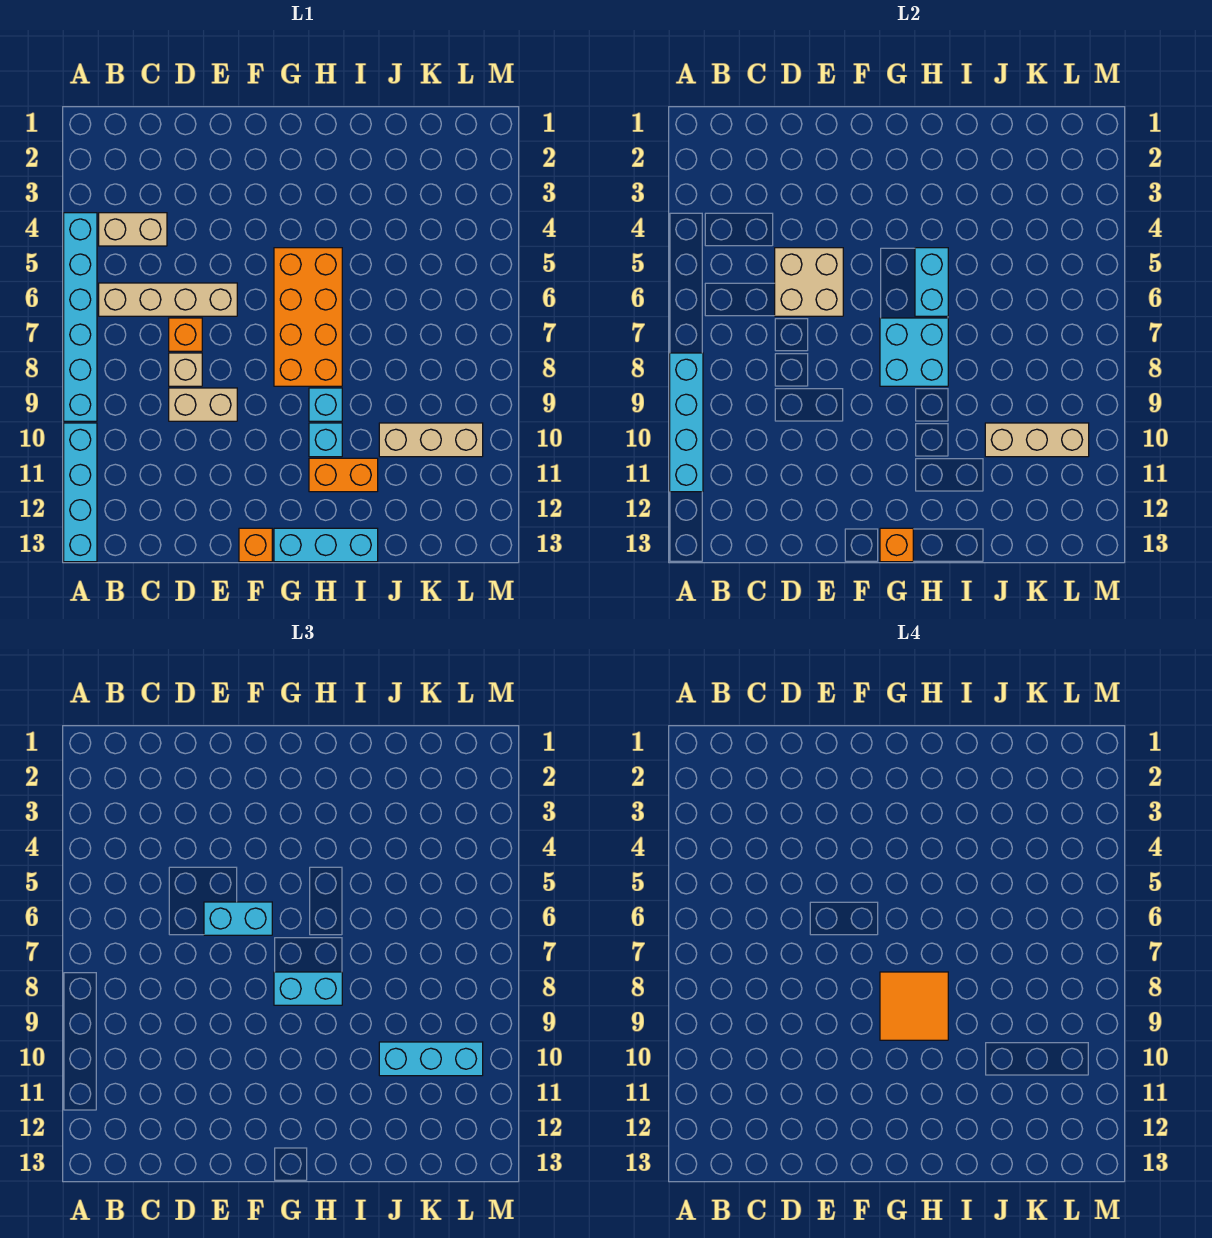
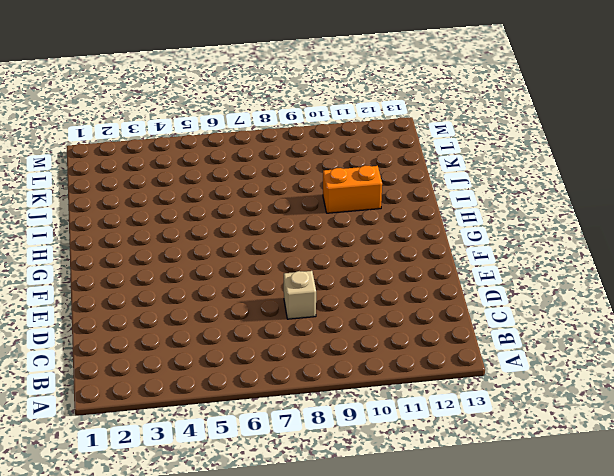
orange brick I10:I11 level 1 -> orange brick H11:I11 level 1
none -> cyan brick A4:A9 level 1
none -> cyan brick A10:A13 level 1
none -> tan brick B4:C4 level 1

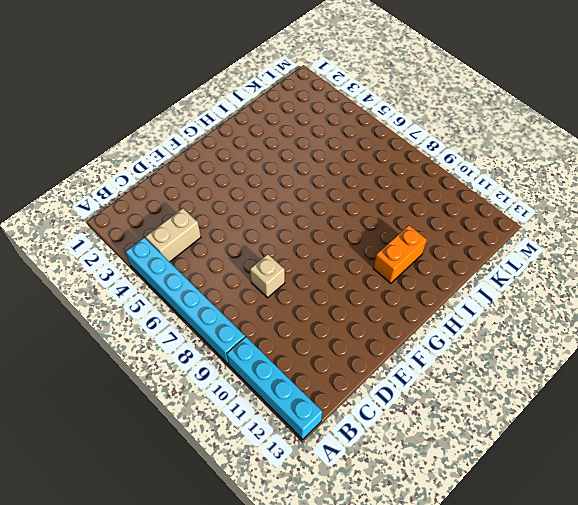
none -> tan brick B6:E6 level 1
none -> orange brick D7 level 1
none -> tan brick D9:E9 level 1

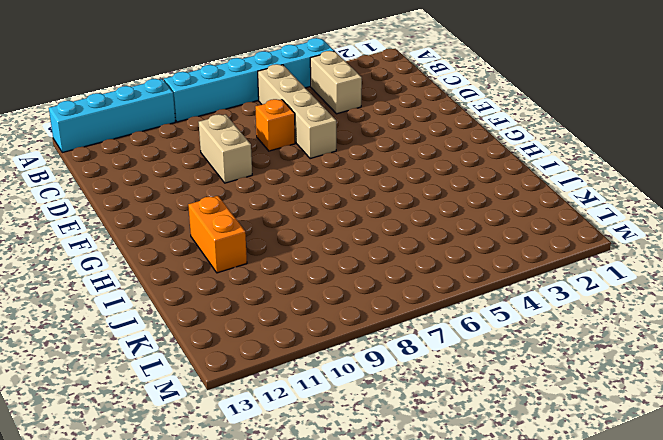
none -> tan brick D8 level 1
none -> orange brick F13 level 1
none -> orange brick G5:H8 level 1

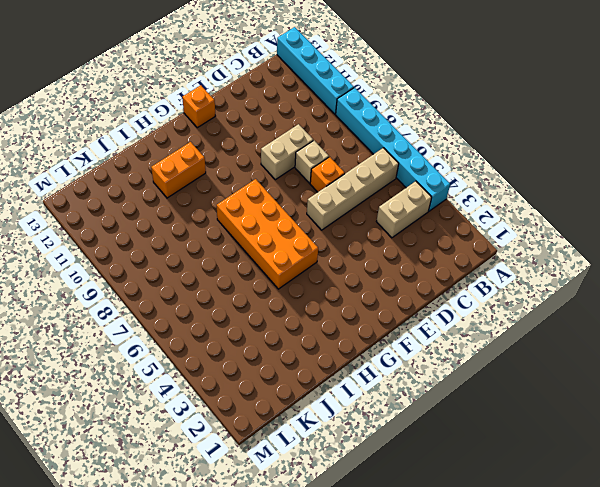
none -> cyan brick G13:I13 level 1
none -> cyan brick H9 level 1
none -> cyan brick H10 level 1

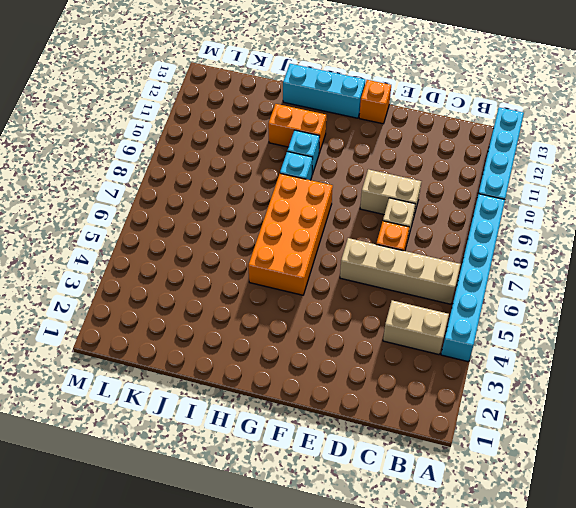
none -> tan brick J10:L10 level 1
none -> cyan brick A8:A11 level 2
none -> tan brick D5:E6 level 2

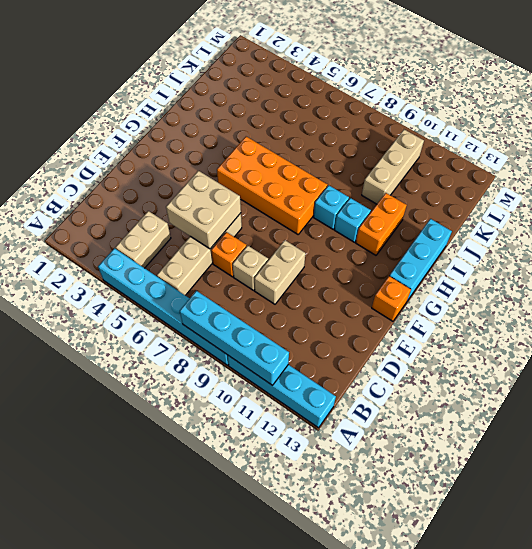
none -> cyan brick G7:H8 level 2
none -> orange brick G13 level 2
none -> cyan brick H5:H6 level 2

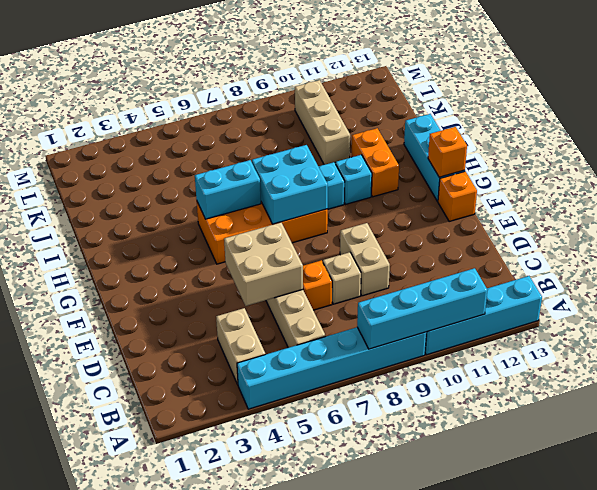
none -> tan brick J10:L10 level 2
none -> cyan brick E6:F6 level 3
none -> cyan brick G8:H8 level 3

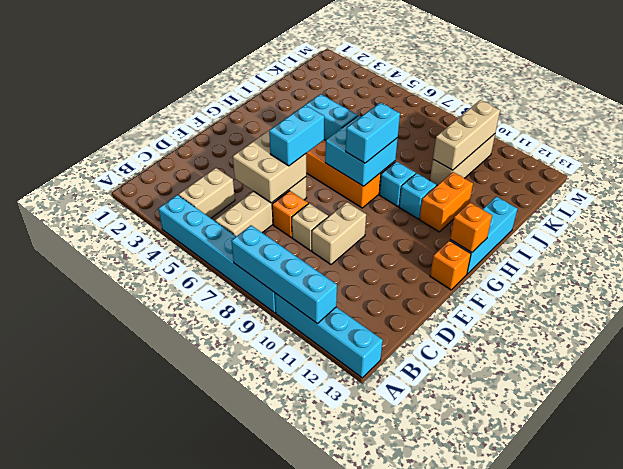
none -> cyan brick J10:L10 level 3
none -> orange tile G8:H9 level 4

